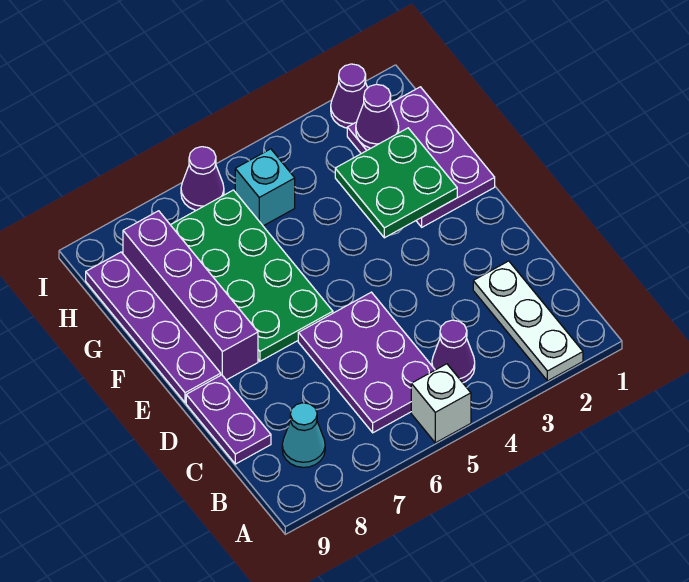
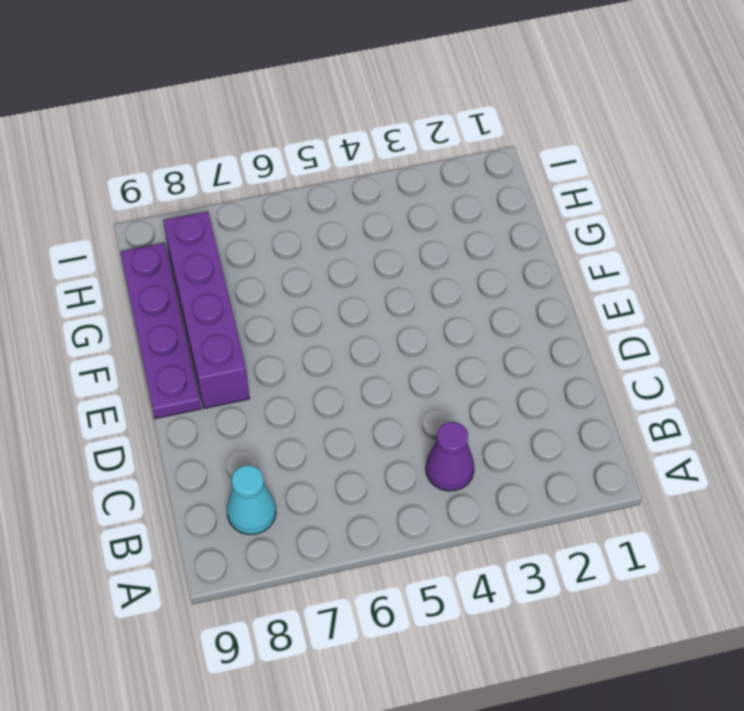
none -> white plate A2:C2 level 1
none -> white brick A5 level 1
none -> purple plate B5:D6 level 1

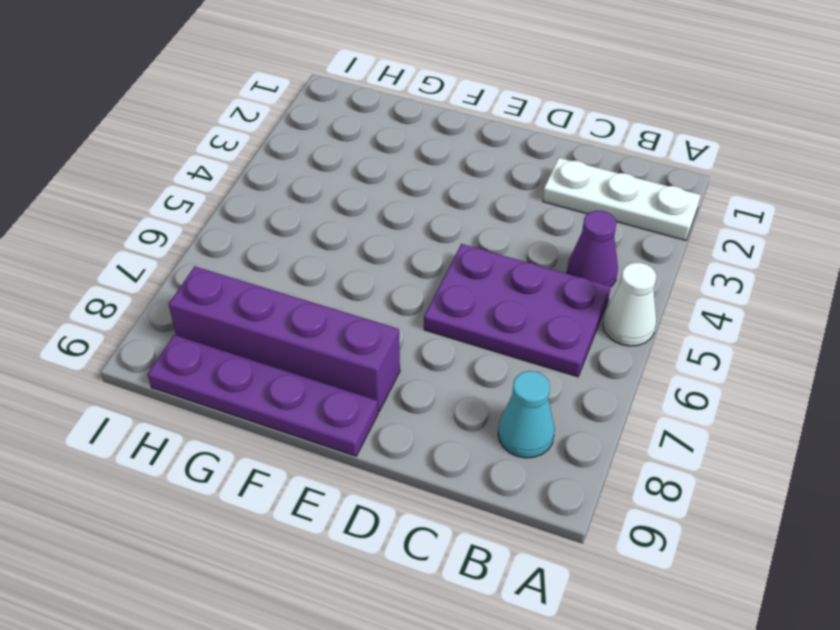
white cone A5 level 1 -> white brick A5 level 1
none -> purple plate C9:D9 level 1
none -> green plate E6:H7 level 1
none -> purple plate F1:H2 level 1

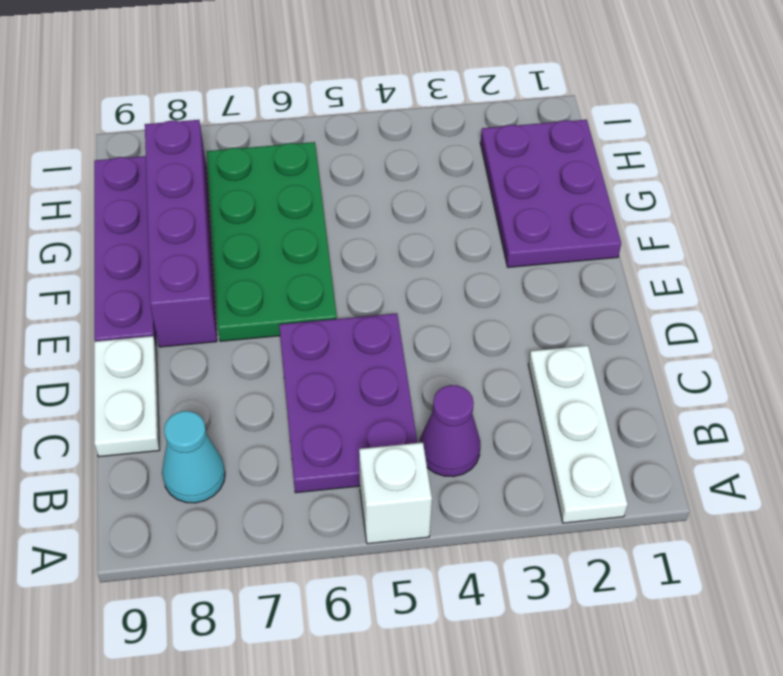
white plate C9:D9 level 1 -> purple plate C9:D9 level 1
none -> cyan brick H5 level 1
none -> purple cone I2 level 1
none -> purple cone I6 level 1

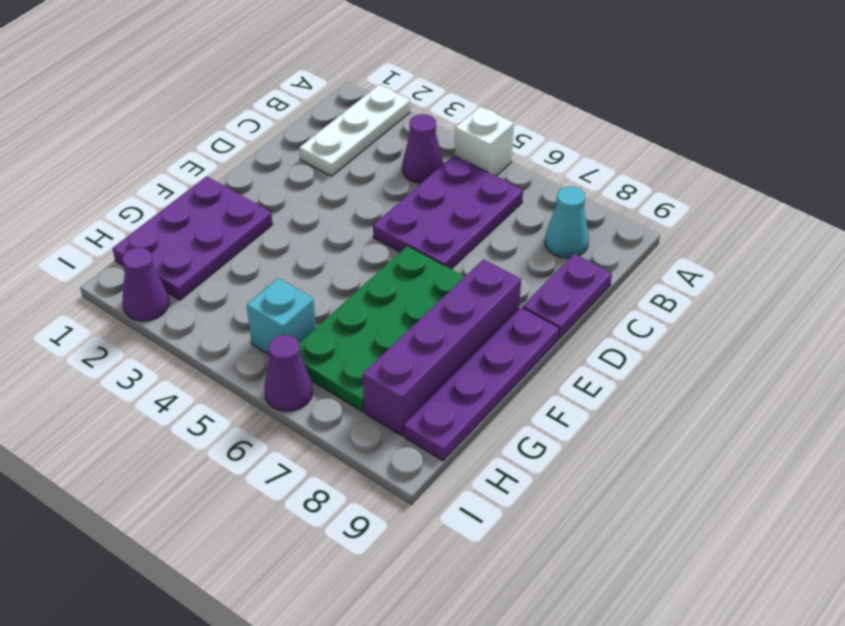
none -> green plate F2:G3 level 2
none -> purple cone H2 level 2

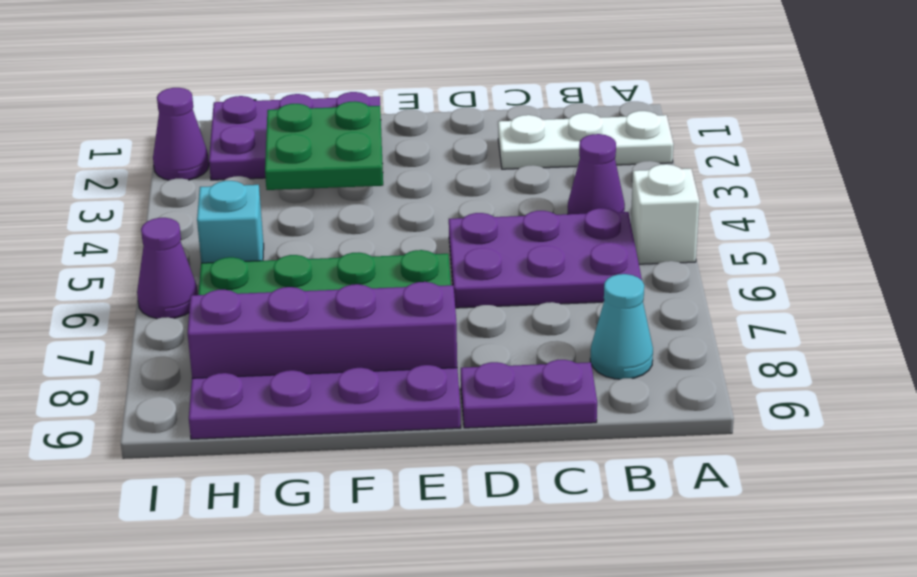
none -> purple cone H2 level 2

